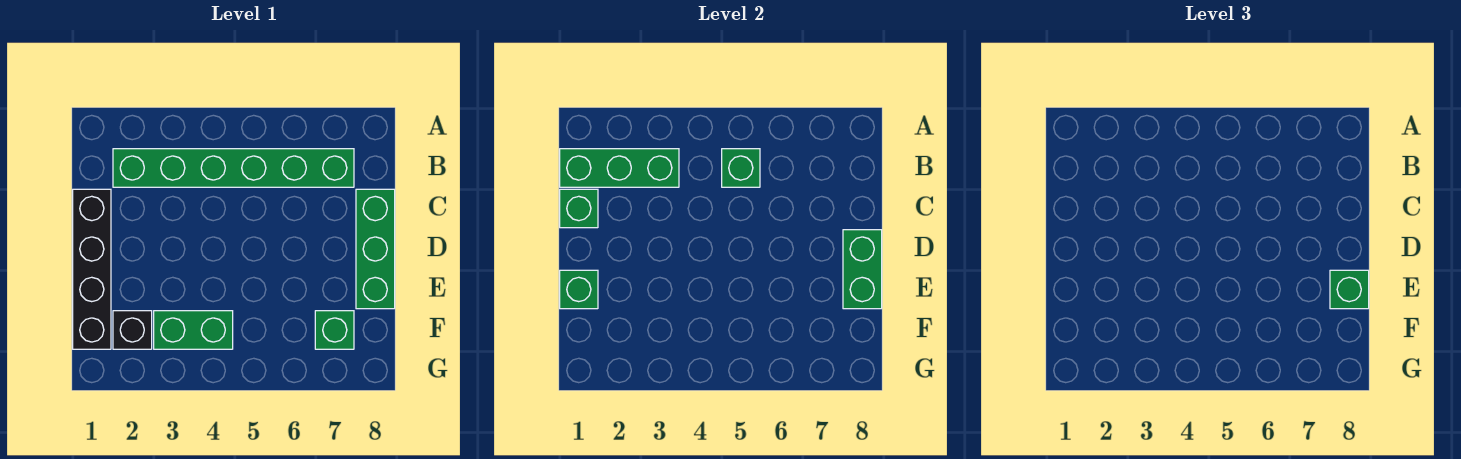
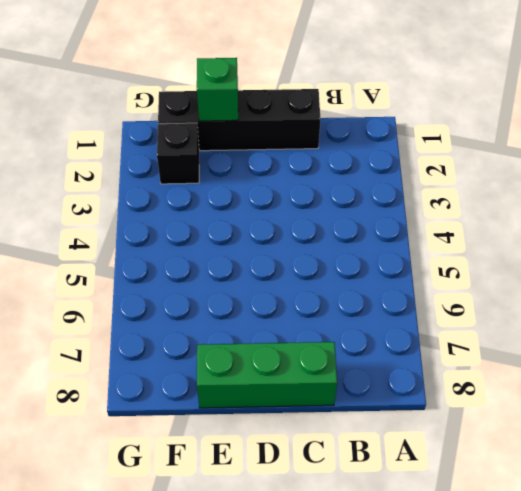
none -> green brick B2:B7 level 1
none -> green brick F3:F4 level 1
none -> green brick F7 level 1

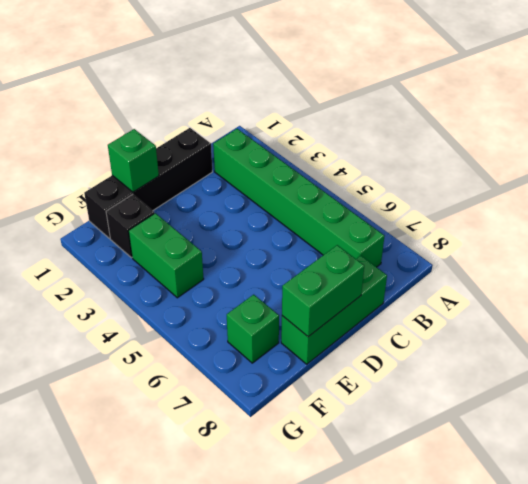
none -> green brick B1:B3 level 2
none -> green brick B5 level 2
none -> green brick C1 level 2

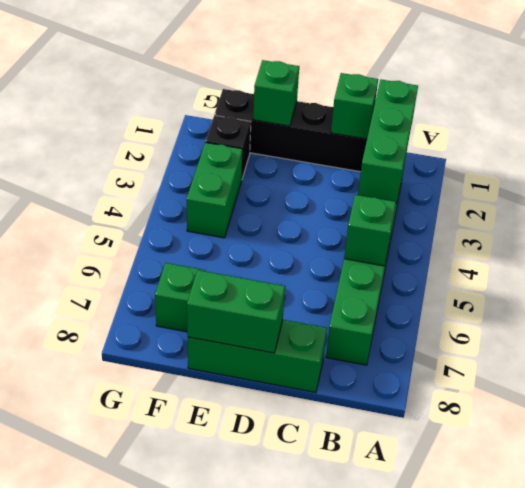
none -> green brick E8 level 3

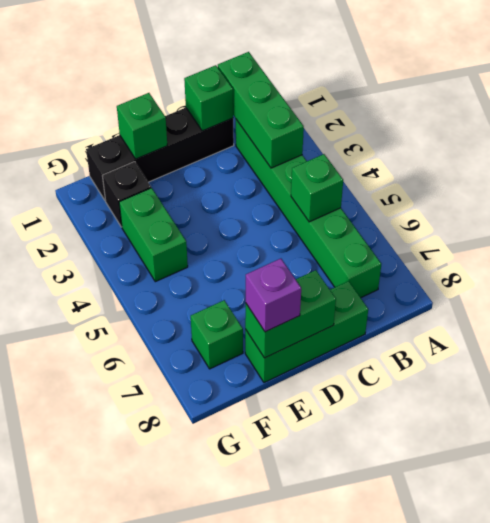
purple brick E8 level 3 -> green brick E8 level 3

